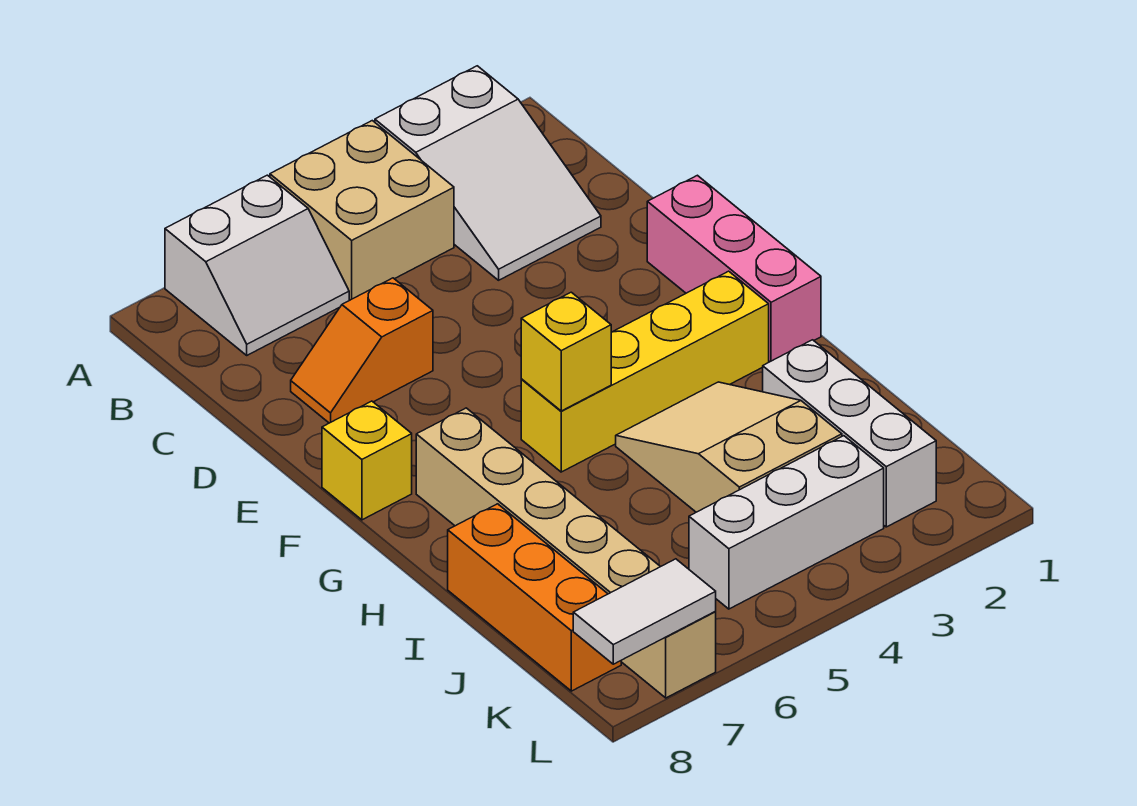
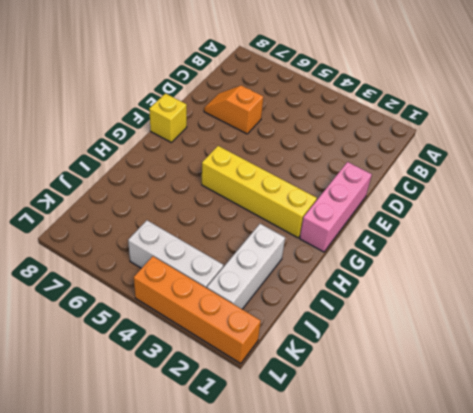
orange brick L1:L4 level 1 -> none
none -> white slope A2:C3 level 1 top A
none -> tan brick A4:B5 level 1
none -> white slope A6:B7 level 1 top A

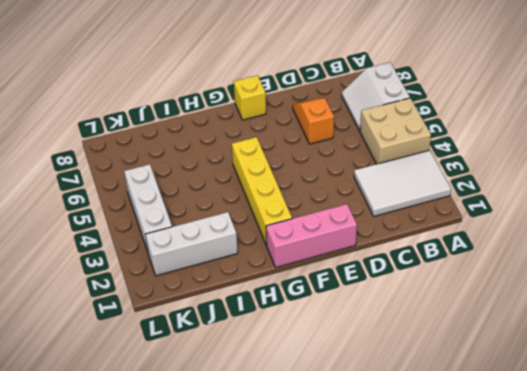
white tile A2:C3 level 1 -> white slope A2:C3 level 1 top A
none -> tan brick G7:L7 level 1
none -> tan slope H3:J4 level 1 top J
none -> orange brick I8:K8 level 1

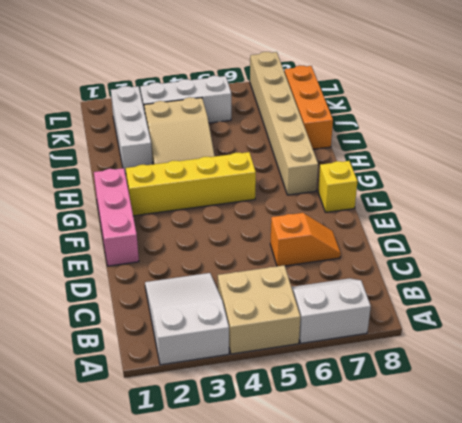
none -> yellow brick G5 level 2
none -> white tile L7:L8 level 2

